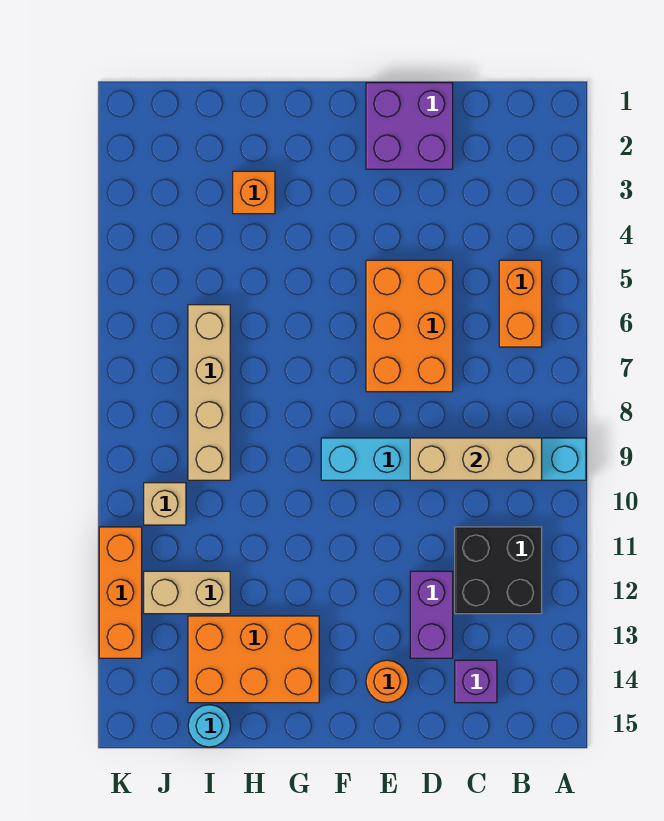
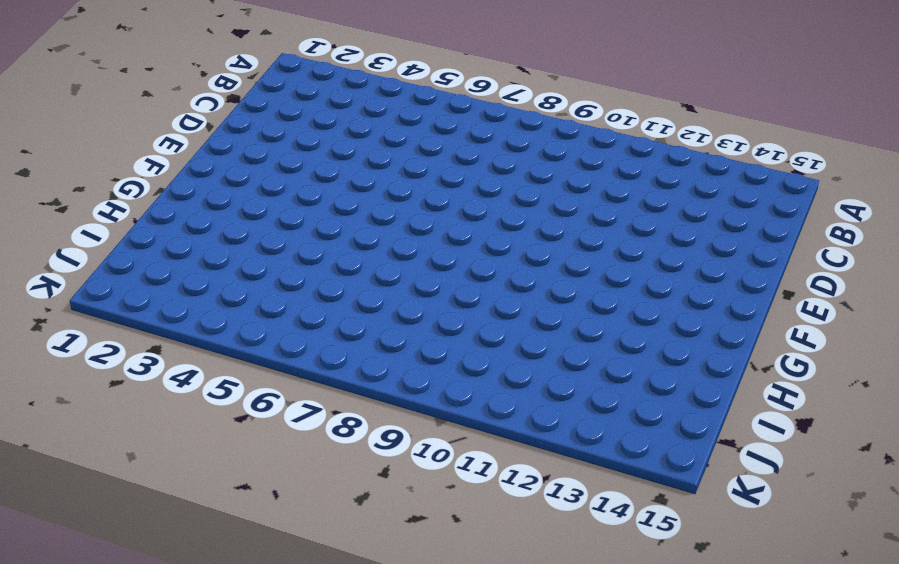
none -> cyan brick A9:F9 level 1
none -> orange brick B5:B6 level 1
none -> black brick B11:C12 level 1

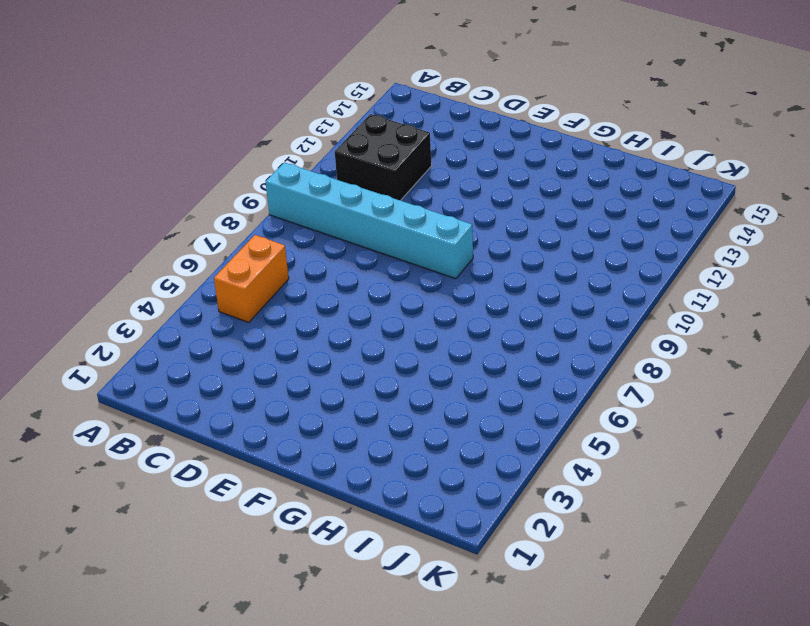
none -> purple brick C14 level 1
none -> purple brick D1:E2 level 1
none -> orange brick D5:E7 level 1

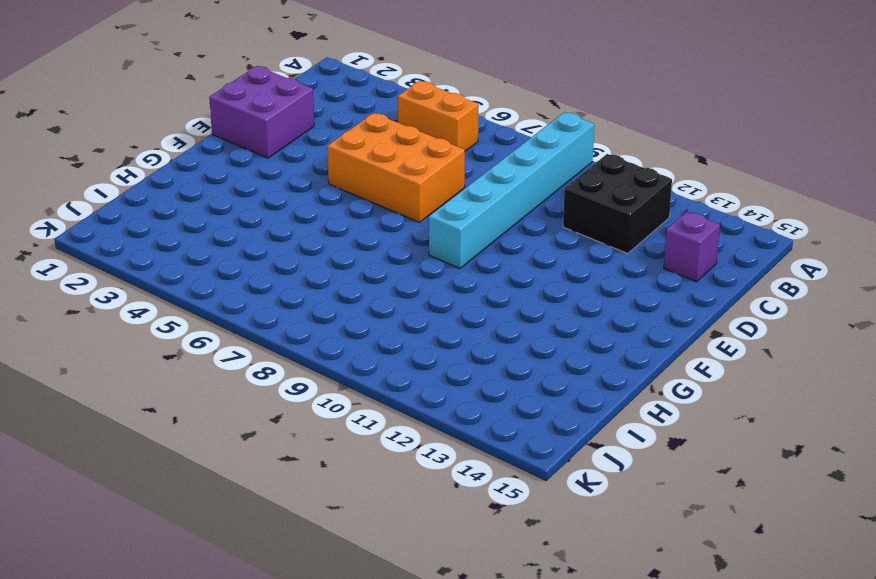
none -> purple brick D12:D13 level 1
none -> orange round brick E14 level 1
none -> orange brick G13:I14 level 1

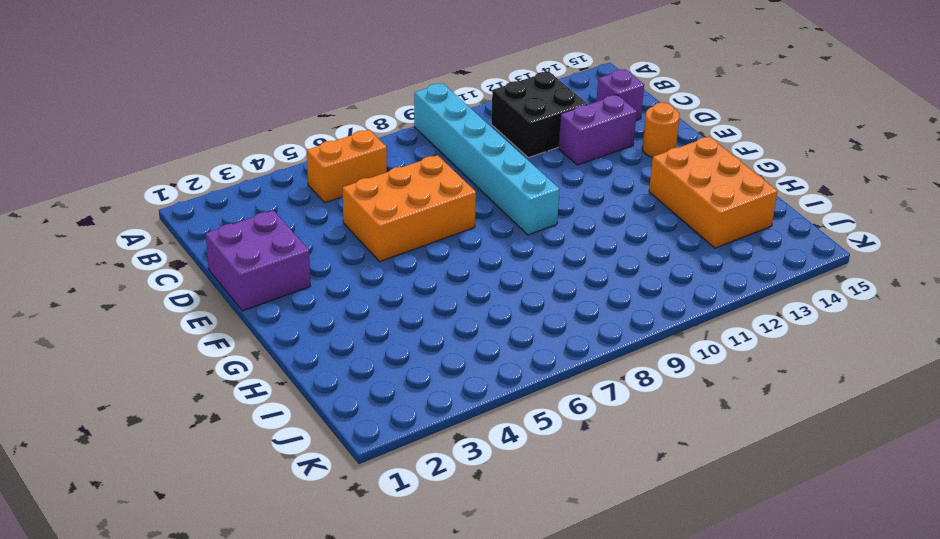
none -> orange brick H3 level 1
none -> tan brick I6:I9 level 1
none -> tan brick I12:J12 level 1

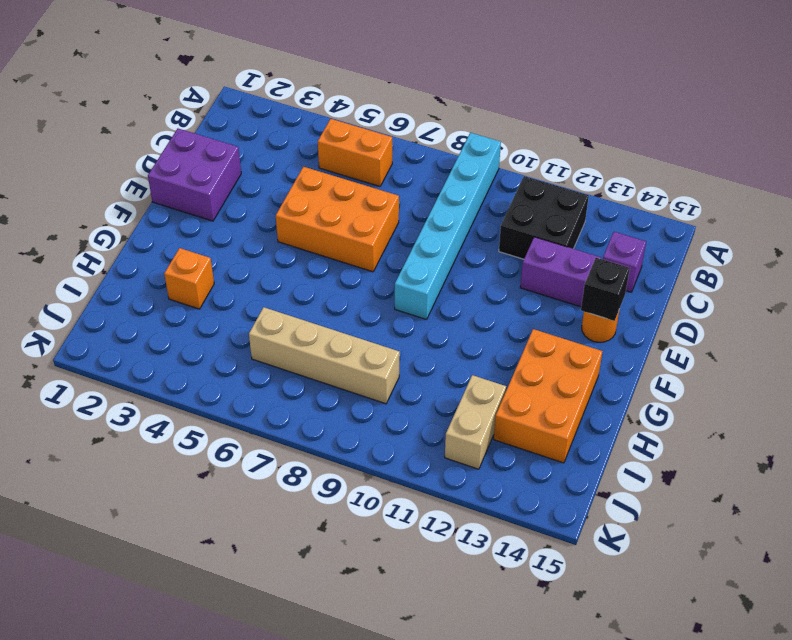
black brick E14 level 2 -> none
none -> cyan round brick I15 level 1
none -> tan brick J10 level 1
none -> orange brick K11:K13 level 1

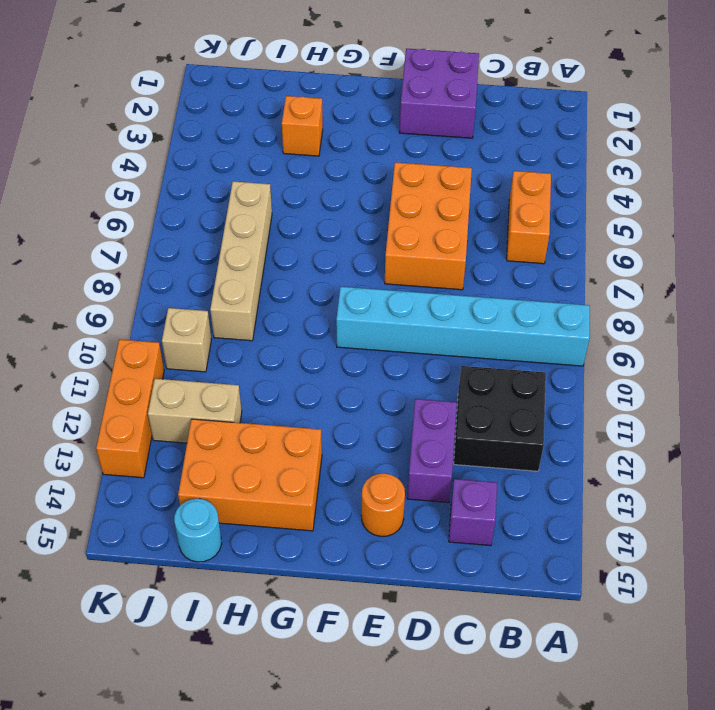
none -> tan brick B9:D9 level 2

